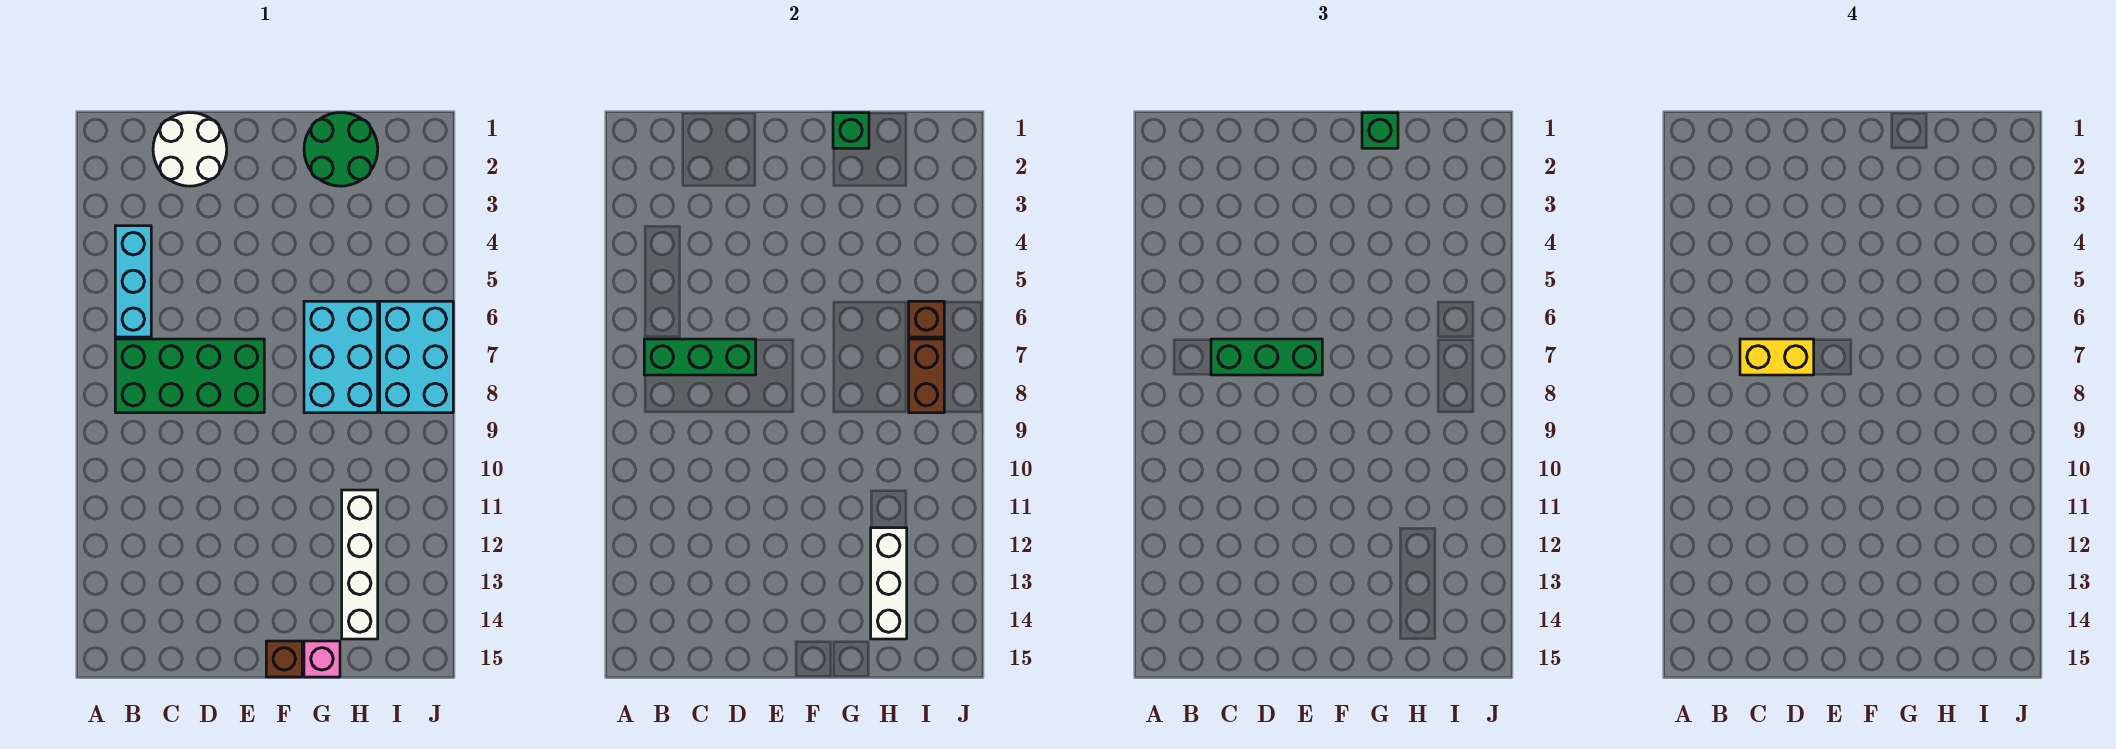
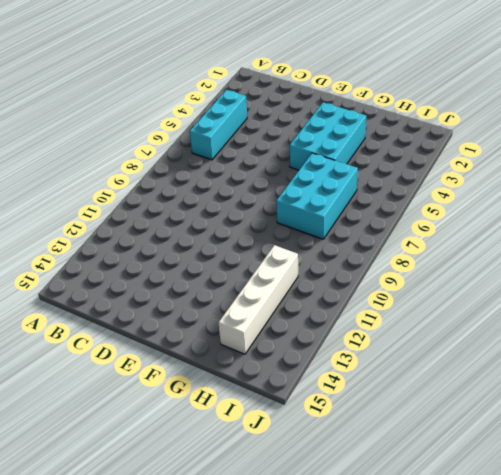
cyan brick F3:G5 level 1 -> cyan brick I6:J8 level 1
none -> green brick B7:E8 level 1
none -> white round brick C1:D2 level 1
none -> brown brick F15 level 1

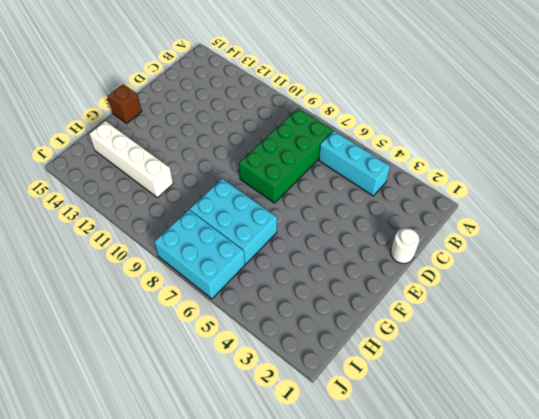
white round brick D1 level 1 -> white round brick C1:D2 level 1
none -> green round brick G1:H2 level 1
none -> pink brick G15 level 1
none -> green brick B7:D7 level 2

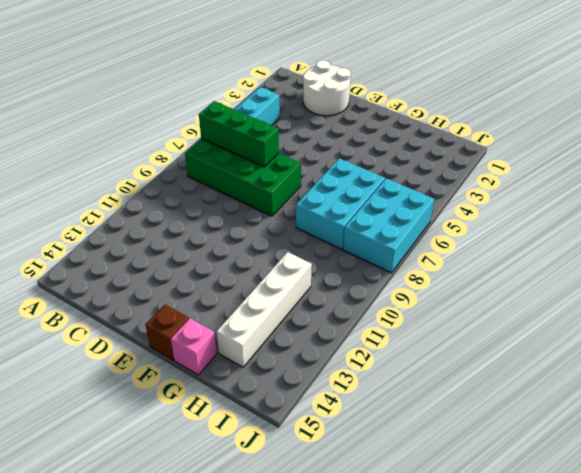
none -> green round brick G1:H2 level 1
none -> green brick G1 level 2
none -> white brick H12:H14 level 2

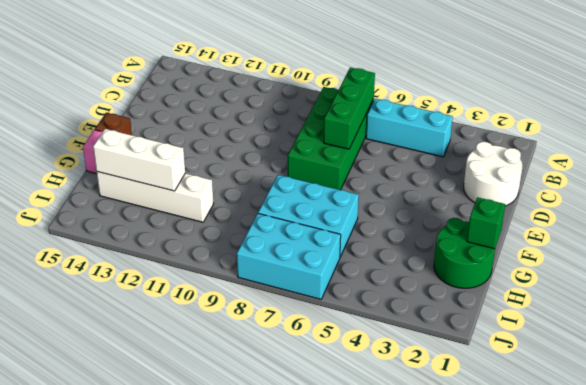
none -> brown brick I6 level 2
none -> brown brick I7:I8 level 2
none -> green brick C7:E7 level 3

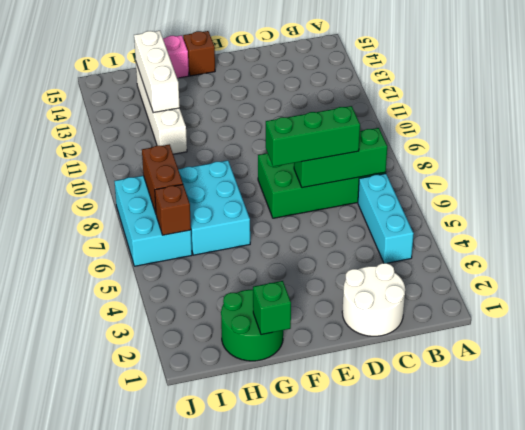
none -> green brick G1 level 3
none -> yellow brick C7:D7 level 4

